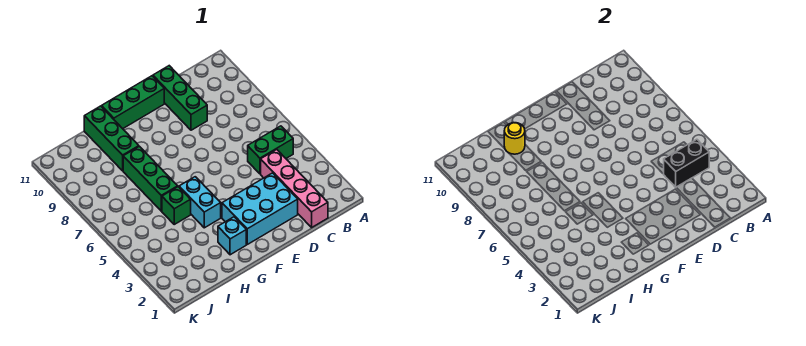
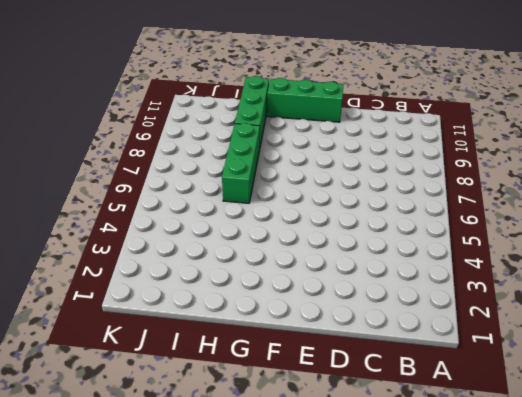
none -> green brick B5:C5 level 1
none -> pink brick C1:C4 level 1
none -> cyan brick D2:F3 level 1

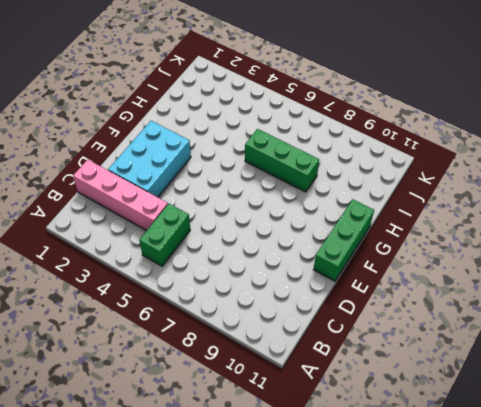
none -> green brick D9:D11 level 1
none -> cyan brick G2 level 1
none -> cyan brick G4:G5 level 1

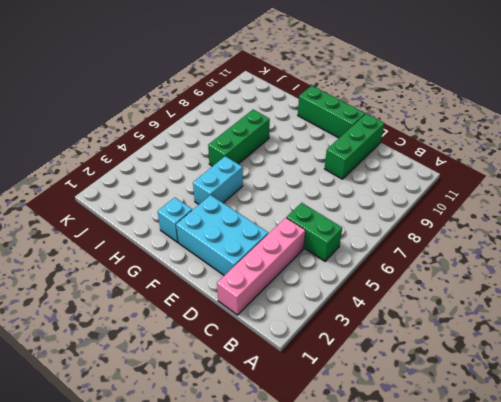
none -> green brick H5 level 1
none -> green brick H9:H11 level 1
none -> black brick B4:C4 level 2

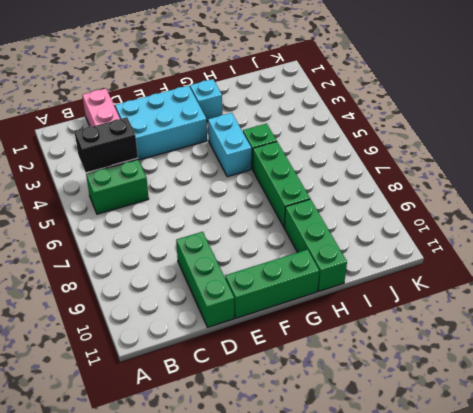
none -> yellow round brick H10 level 2

